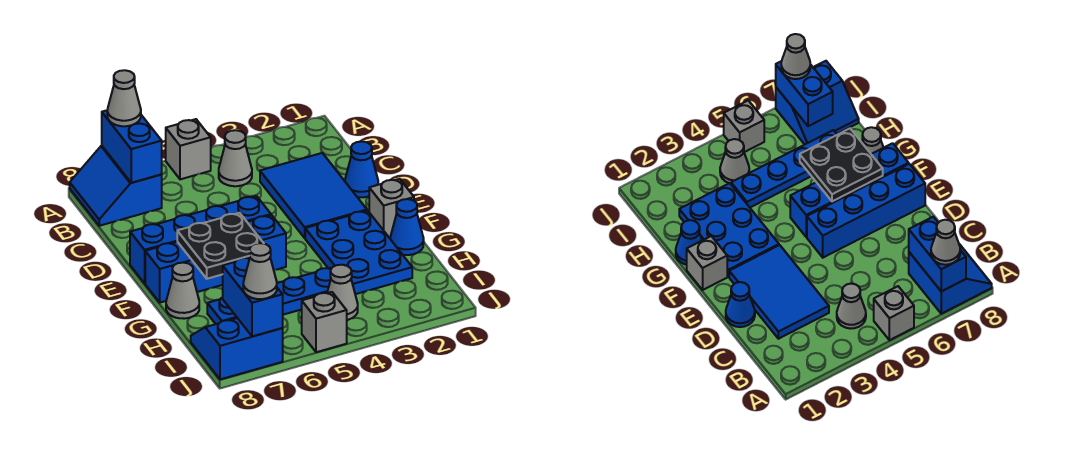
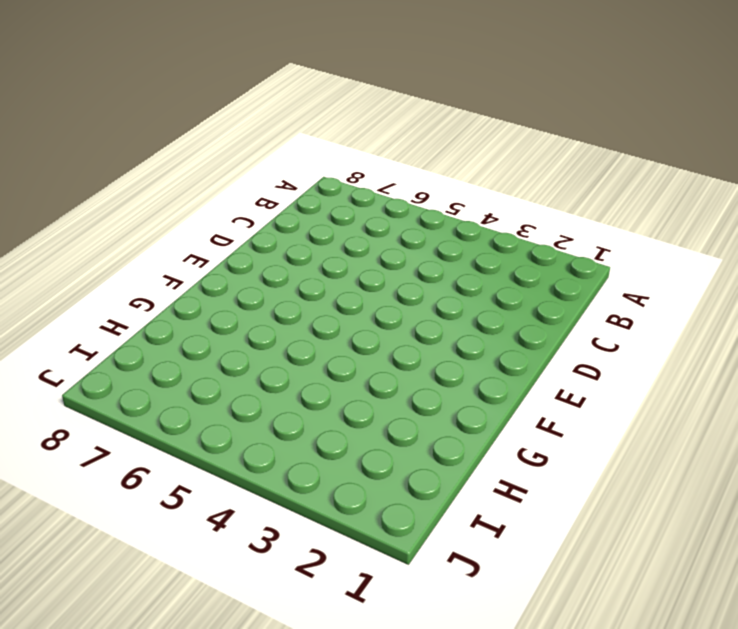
none -> grey brick A5 level 1
none -> blue slope A7:B8 level 1 top 7
none -> grey cone B4 level 1

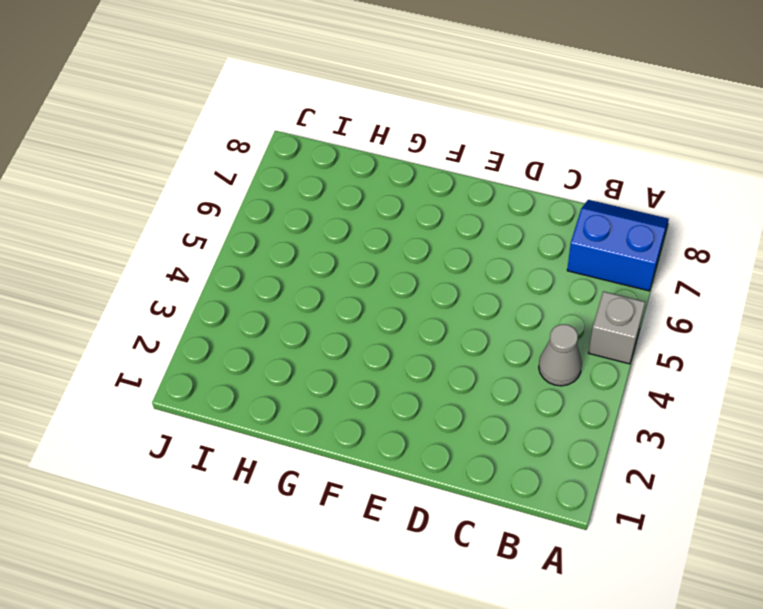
none -> blue tile C2:E3 level 1
none -> blue cone D1 level 1
none -> blue brick E5:E8 level 1

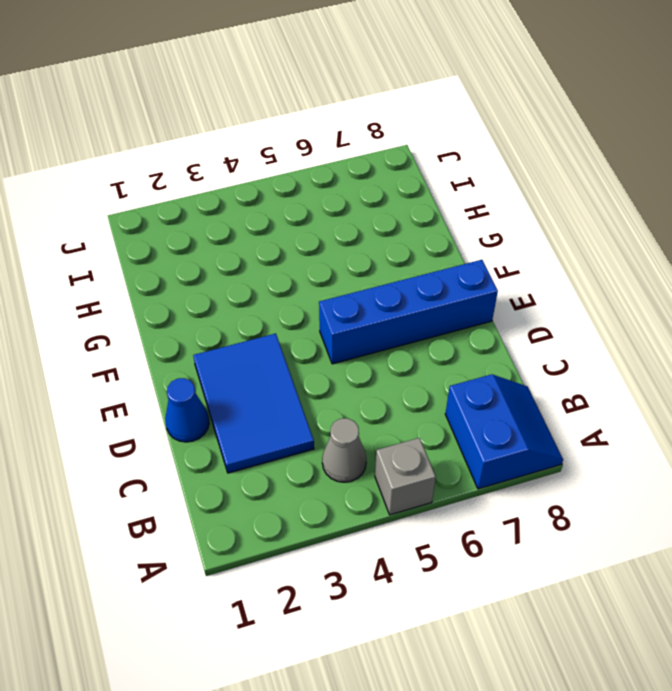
none -> grey brick F1 level 1
none -> blue plate F2:H3 level 1
none -> blue brick F5:F8 level 1

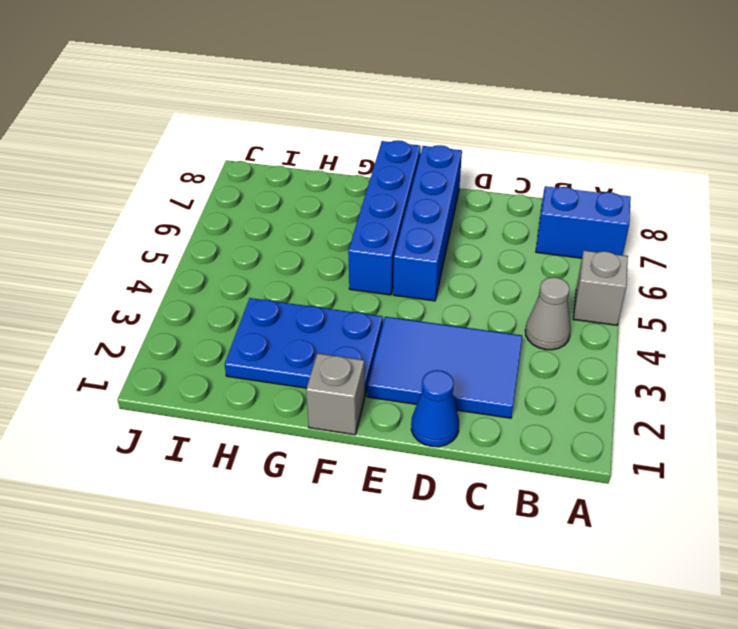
none -> blue cone G1 level 1
none -> grey cone G8 level 1
none -> blue plate H4:H7 level 1

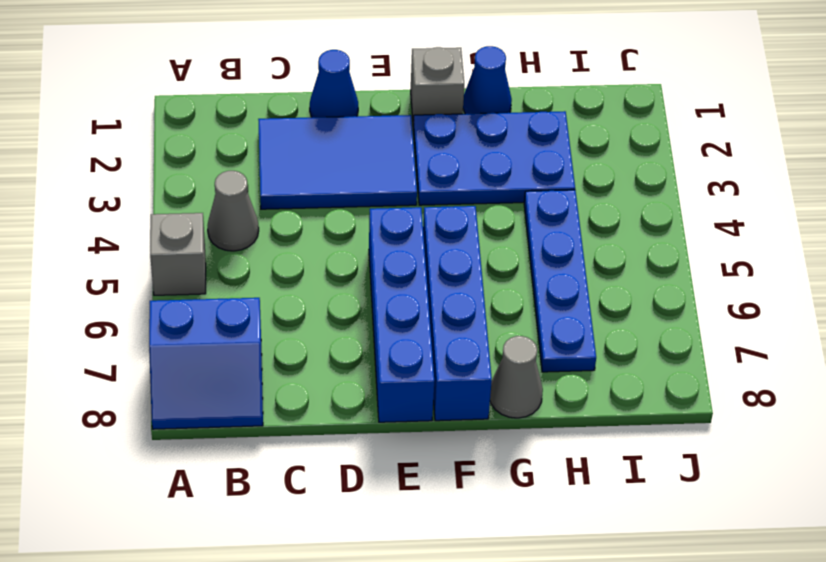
none -> grey cone I4 level 1
none -> blue slope I7:J8 level 1 top J
none -> grey brick J5 level 1

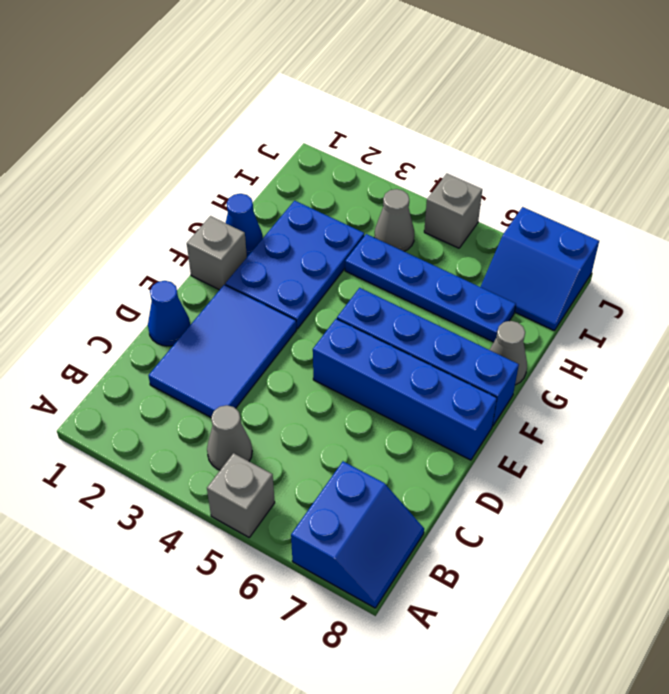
none -> blue brick A7:B7 level 2
none -> black plate F6:G7 level 2
none -> blue brick I7:J7 level 2

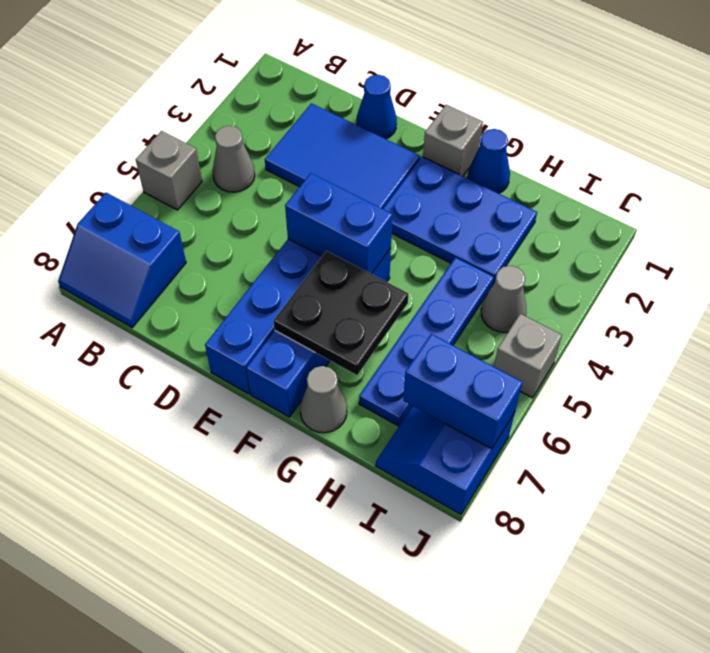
blue brick E5:F5 level 2 -> blue brick A7:B7 level 2
none -> grey cone A7 level 3
none -> grey cone J7 level 3

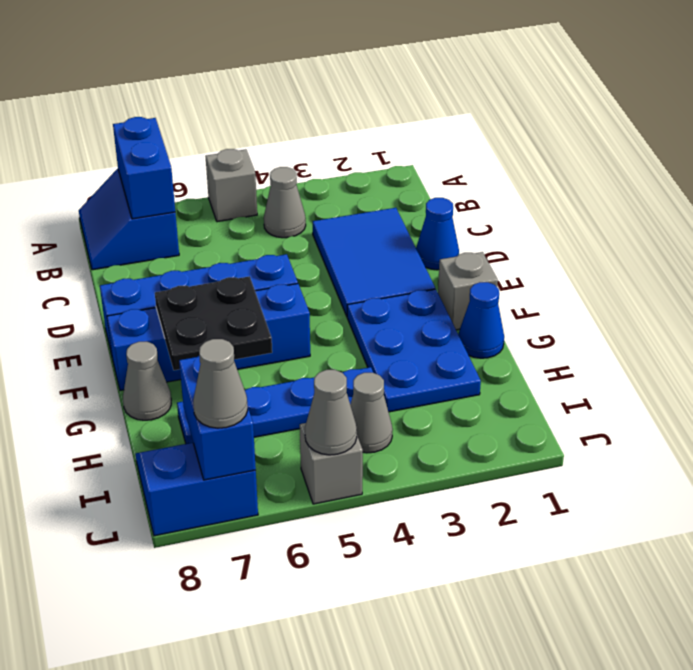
grey cone J5 level 2 -> grey cone A7 level 3

